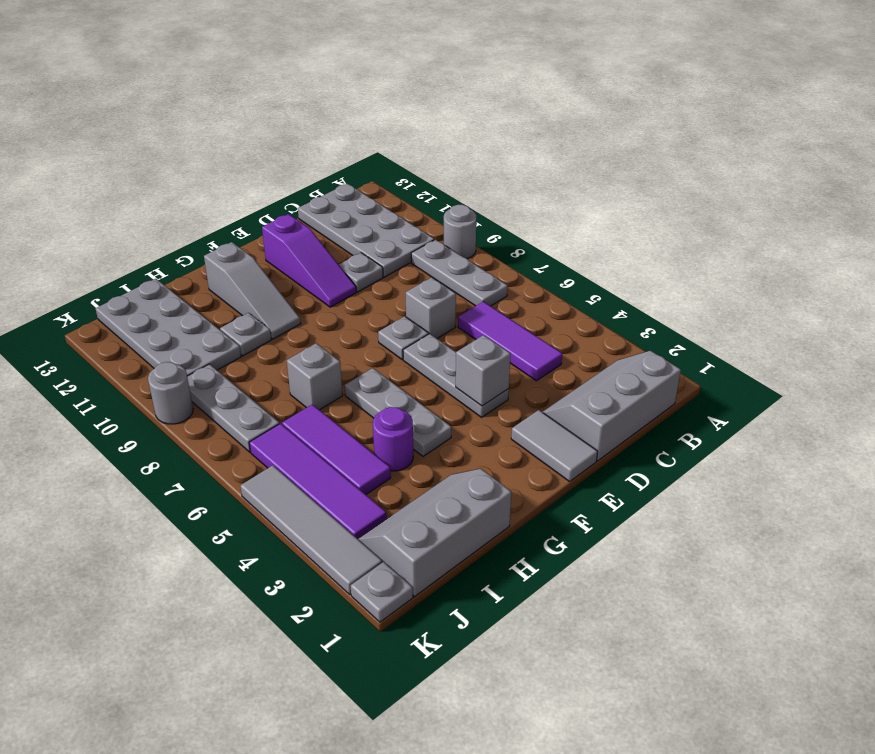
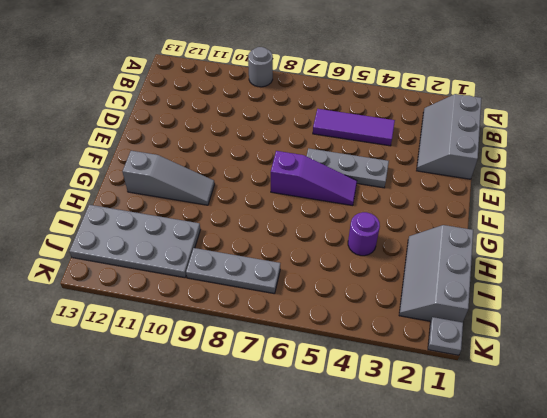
purple slope F5:F7 level 1 top 7 -> purple slope E10:E12 level 1 top 12
none -> grey plate B7:B9 level 1
none -> grey plate B10:C13 level 1
none -> grey brick D7 level 1

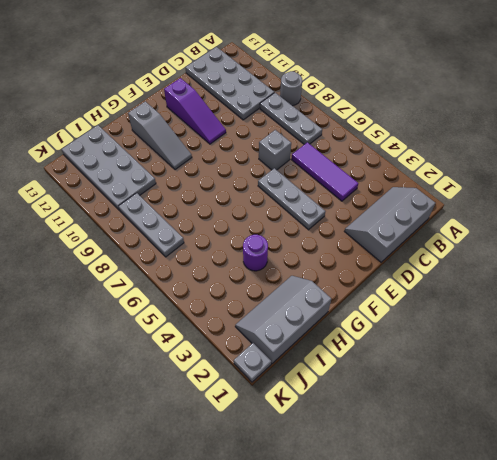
none -> grey plate D10 level 1
none -> grey tile E1:E2 level 1
none -> grey plate E7 level 1

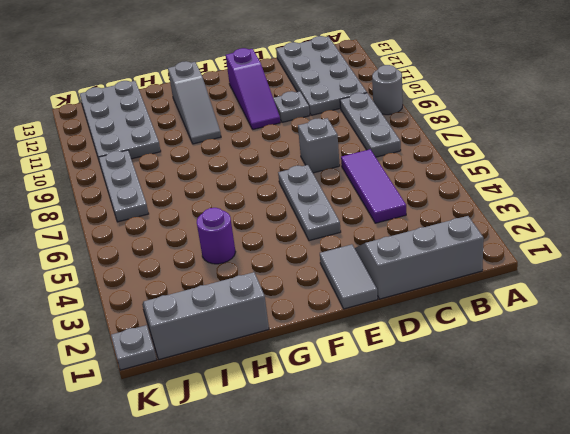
none -> grey plate E7 level 1
none -> grey plate G4:G6 level 1
none -> grey brick H7 level 1

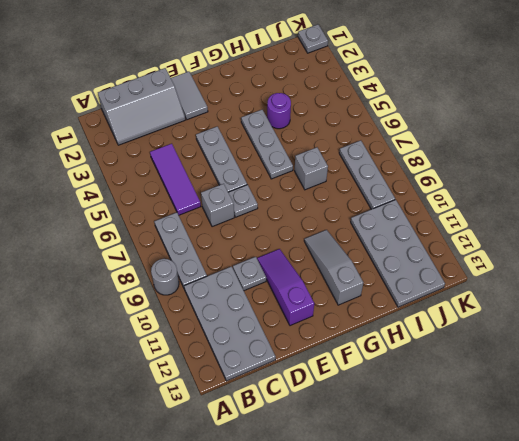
none -> grey slope H1:J2 level 1 top 1
none -> grey plate H10 level 1
none -> purple tile I4:I6 level 1

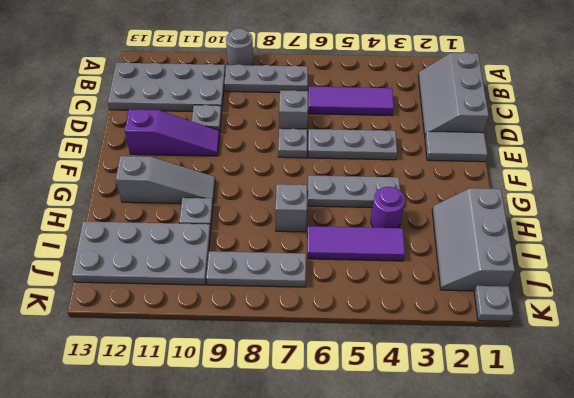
none -> purple tile J3:J6 level 1
none -> grey tile K2:K5 level 1
none -> grey round brick K9 level 1

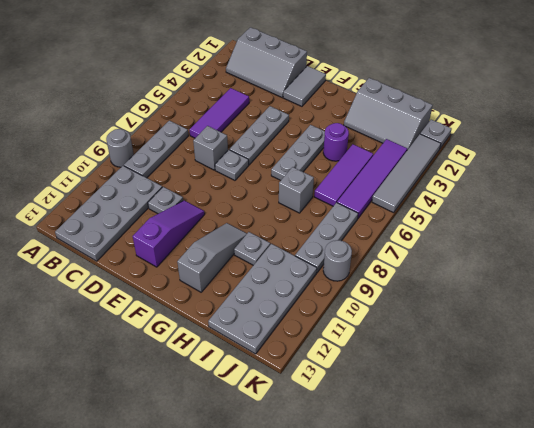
none -> grey brick E4 level 2

